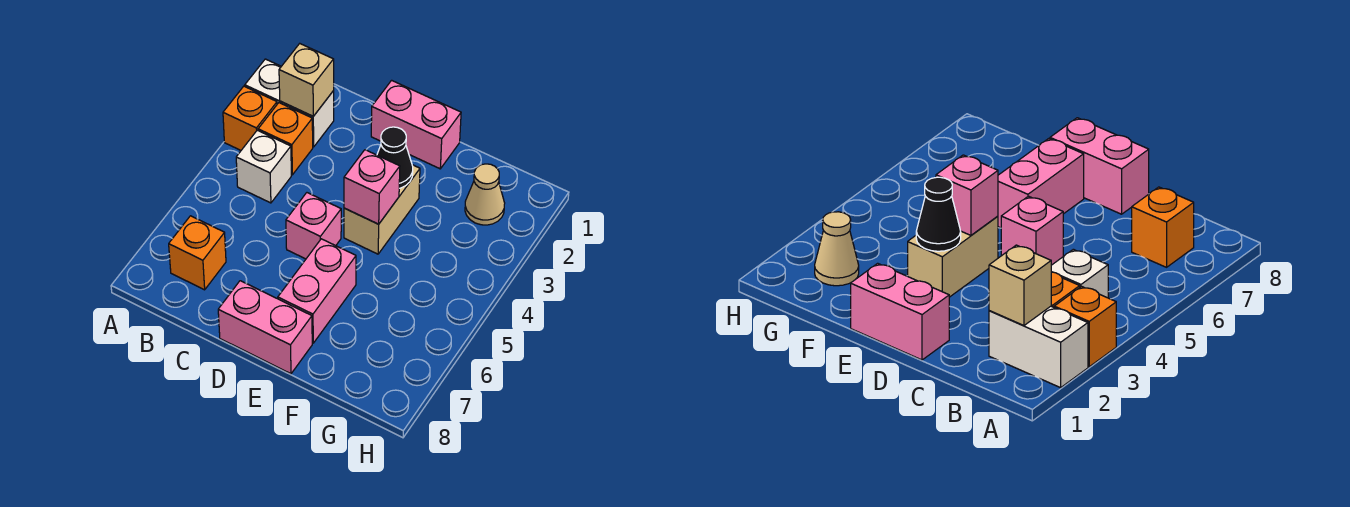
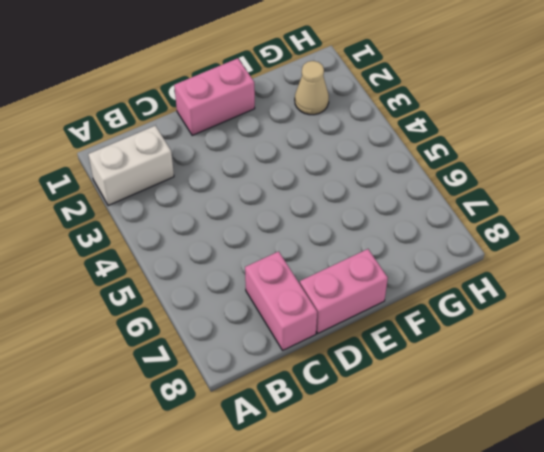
pink brick C7:C8 level 1 -> pink brick E6:E7 level 1
none -> orange brick A3 level 1
none -> orange brick B3 level 1
none -> white brick B4 level 1

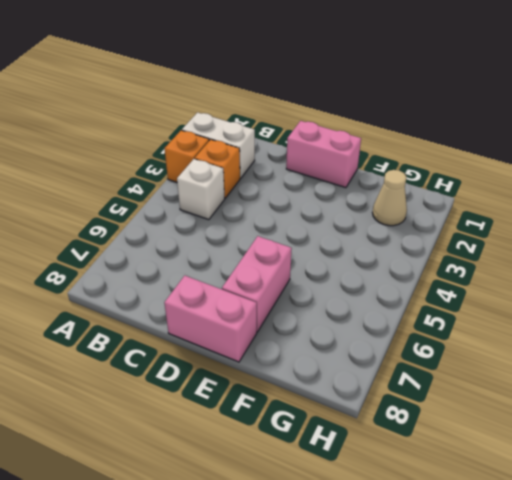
none -> orange brick B7 level 1
none -> pink brick D5 level 1
none -> tan brick E3:E4 level 1

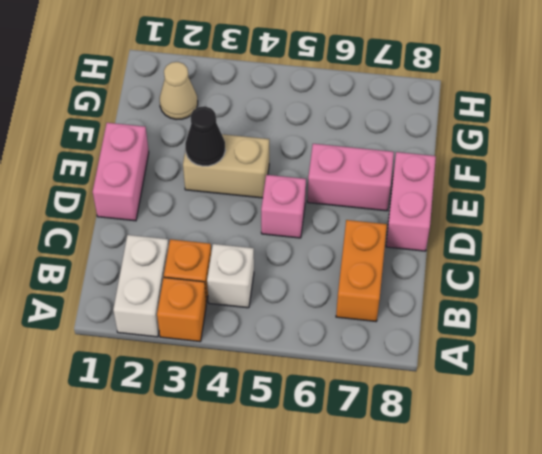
orange brick B7:C7 level 1 -> orange brick B7 level 1
none -> tan brick B2 level 2
none -> pink brick E4 level 2

